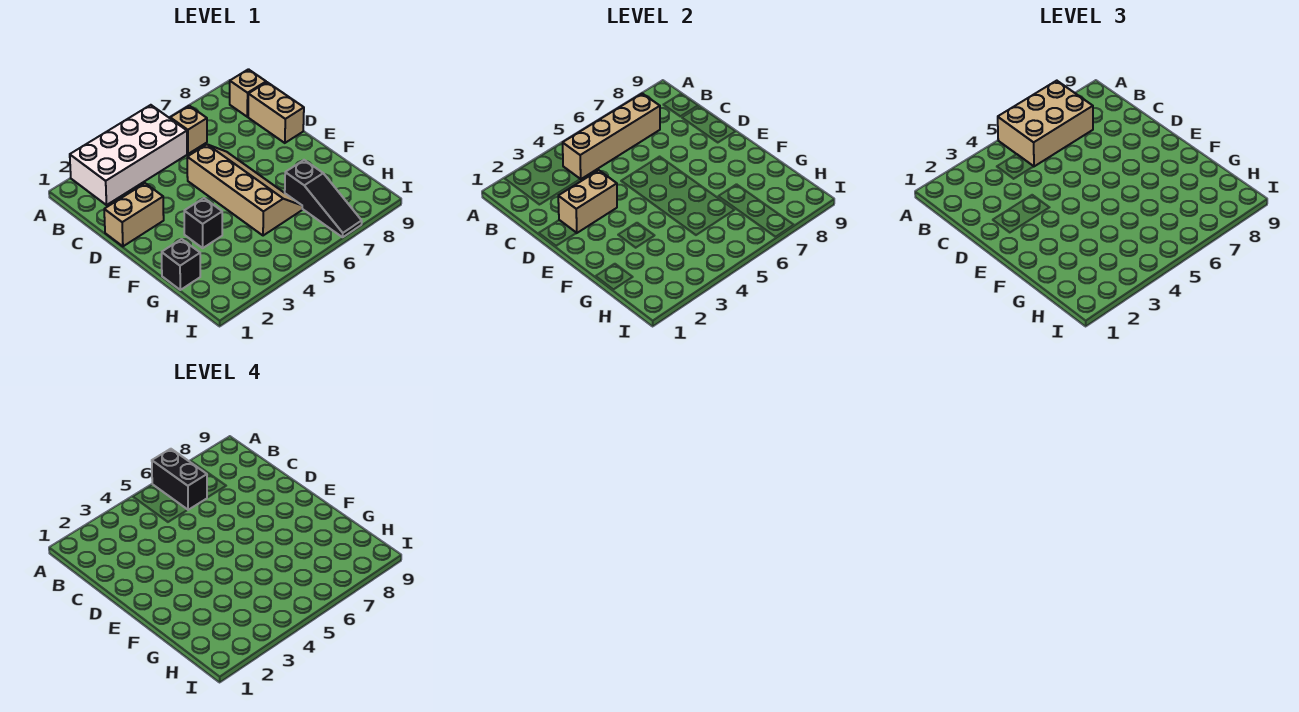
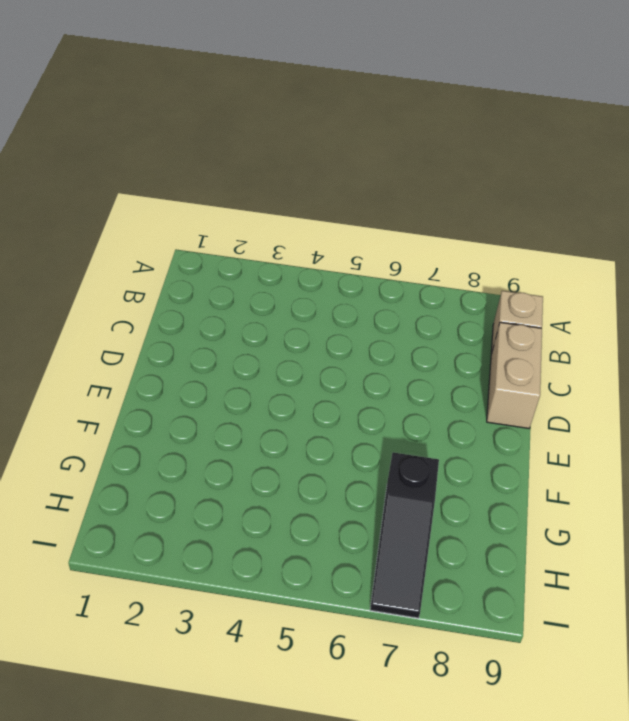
none -> white brick A2:B5 level 1
none -> tan brick B6 level 1
none -> tan brick D1:D2 level 1

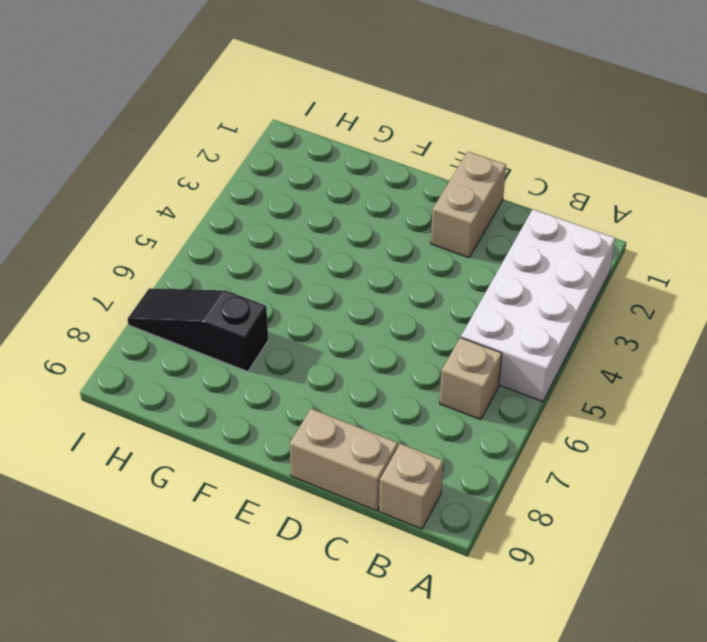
none -> tan slope D5:G6 level 1 top 5
none -> black brick F3 level 1
none -> black brick G1 level 1

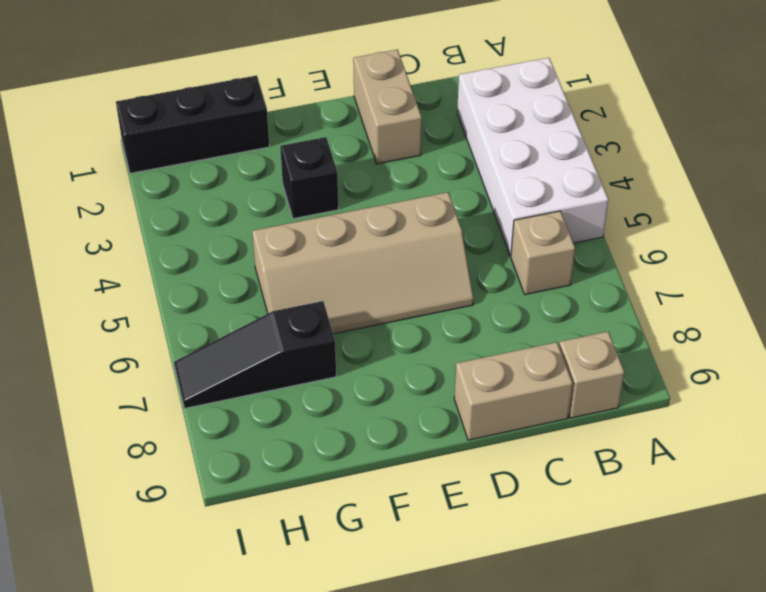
black brick G1:I1 level 1 -> black brick G1 level 1
none -> tan brick B4:B7 level 2
none -> tan brick D2:D3 level 2
none -> tan brick A5:B7 level 3

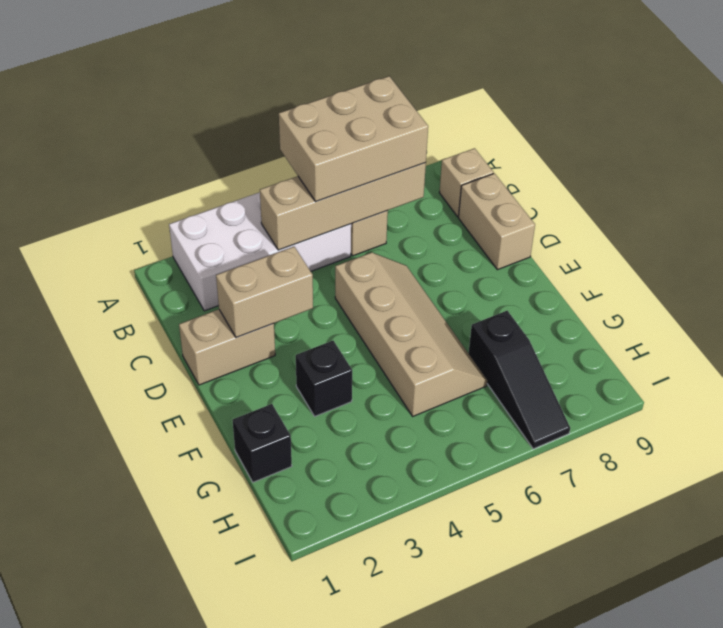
none -> black brick A6:B6 level 4

